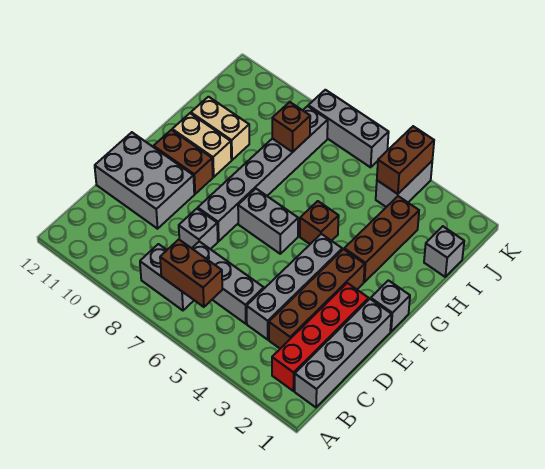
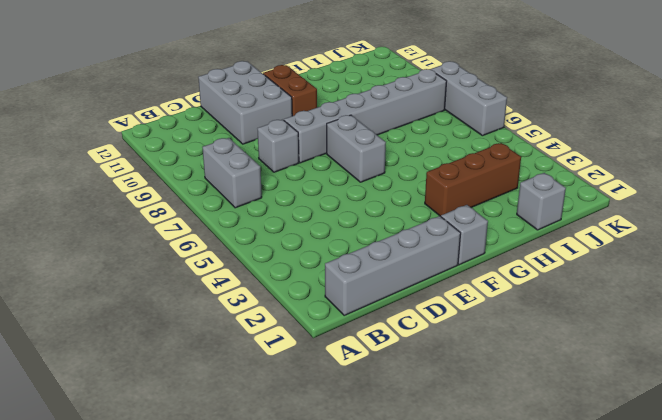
none -> red brick B2:E2 level 1
none -> brown brick C3:F3 level 1
none -> grey brick C4:F4 level 1

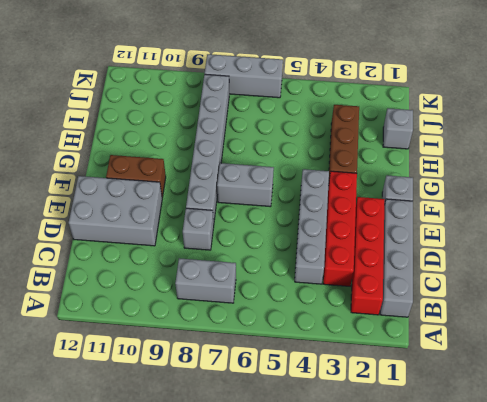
red brick C3:F3 level 1 -> brown brick C3:F3 level 1
none -> grey brick C5:C7 level 1
none -> brown brick G5 level 1
none -> tan brick G10:G11 level 1

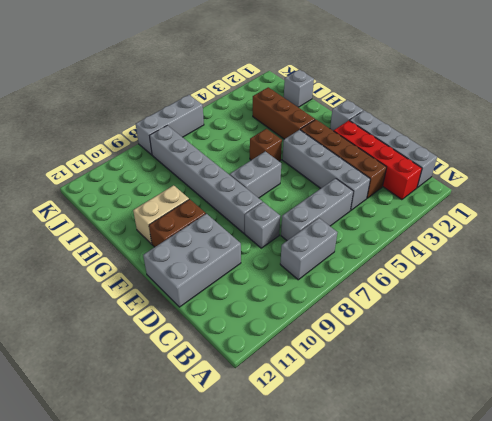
none -> tan brick H10:H11 level 1
none -> grey brick J4:K4 level 1
none -> brown brick B6:B7 level 2

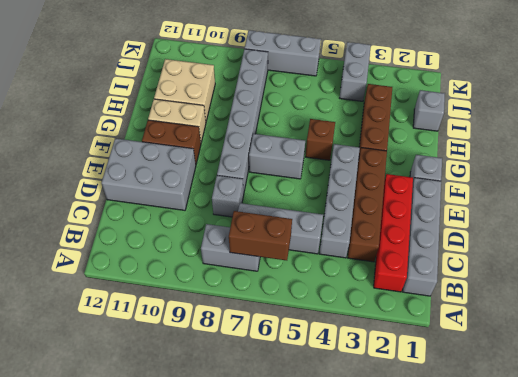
tan brick H10:I11 level 1 -> tan brick H10:H11 level 1
none -> brown brick I8 level 2
none -> brown brick J4:K4 level 2

